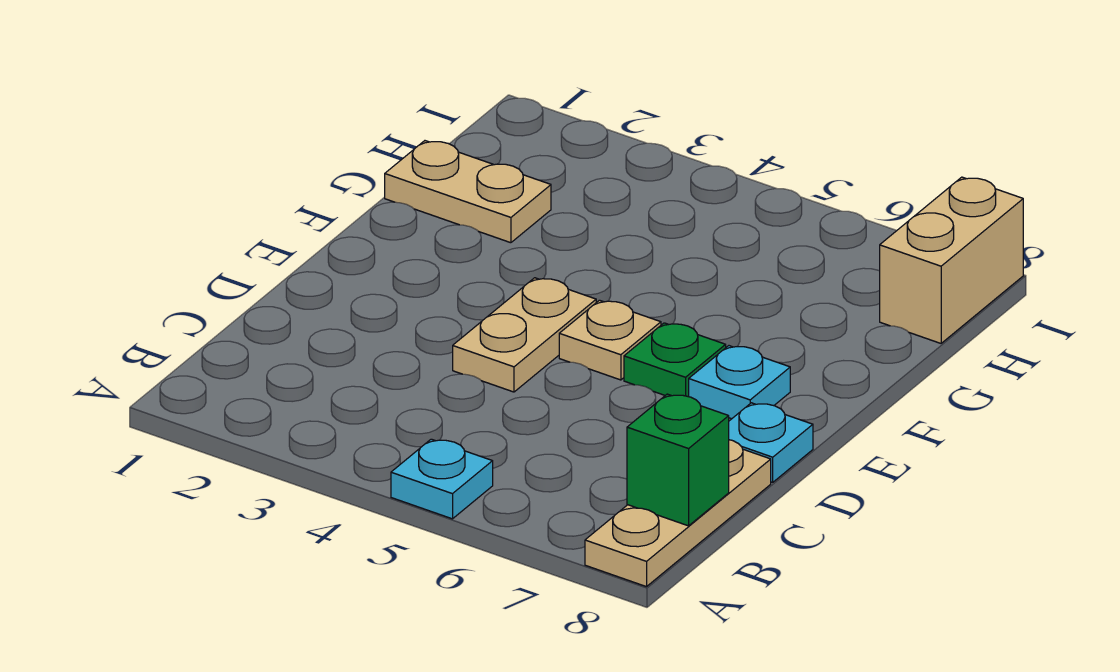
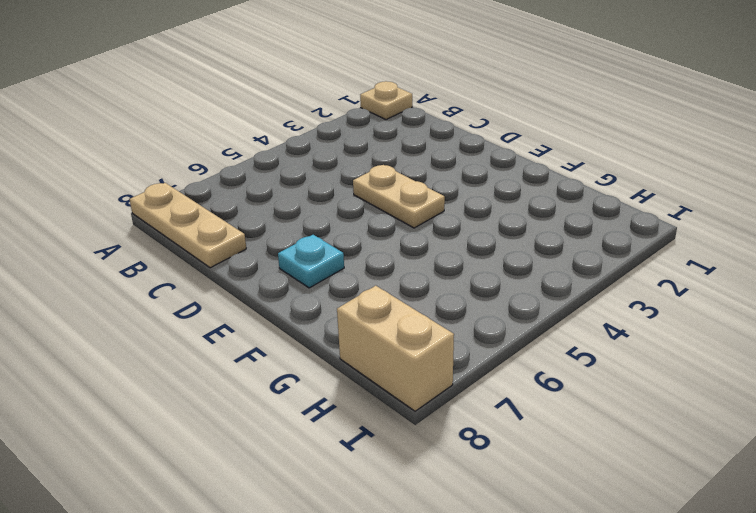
tan plate A1 level 1 -> tan plate E5 level 1
none -> cyan plate A5 level 1
none -> cyan plate D8 level 1

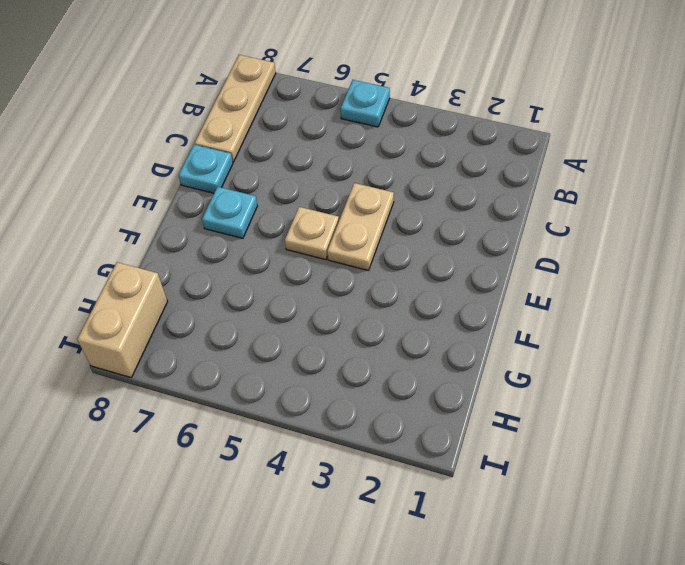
none -> green plate E6 level 1
none -> tan plate G1:G2 level 1

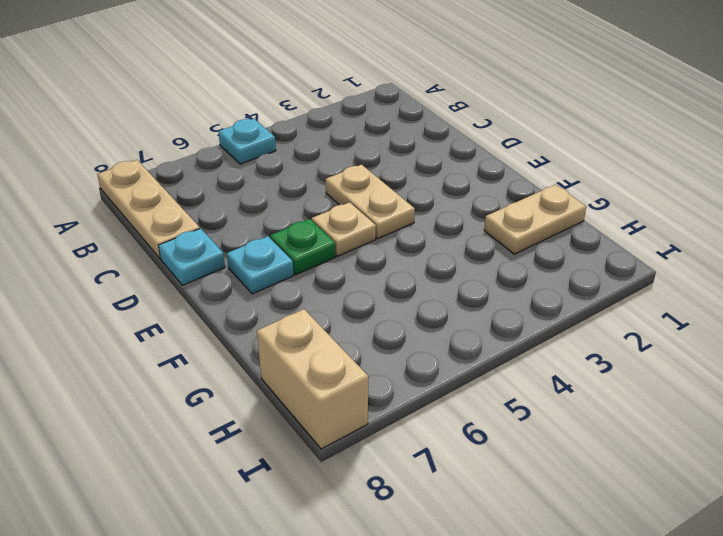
none -> green brick B8 level 2

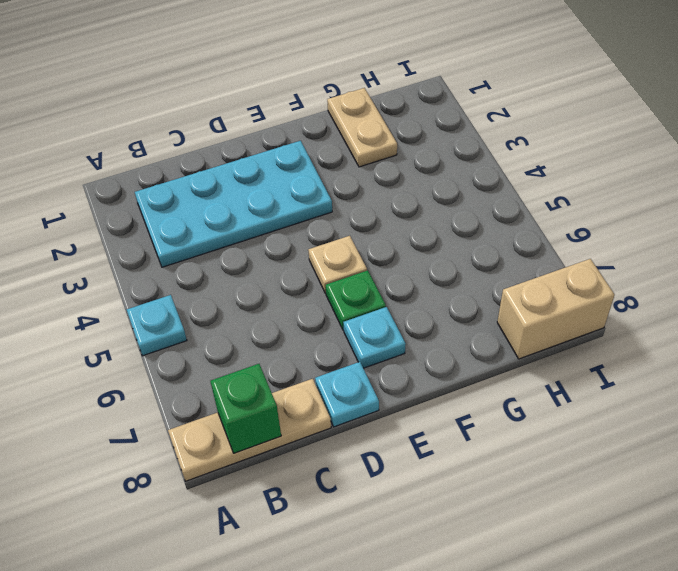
cyan plate B2:E3 level 1 -> none
none -> tan plate D4:E4 level 1

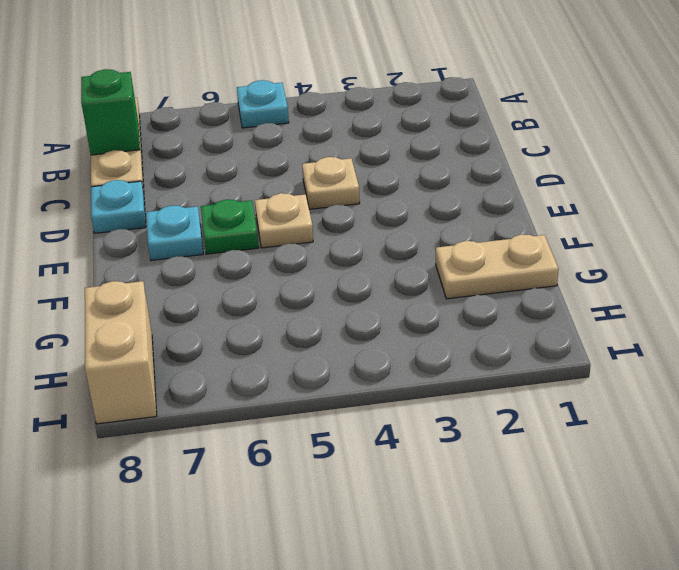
tan plate D4 level 1 -> tan plate D4:E4 level 1

